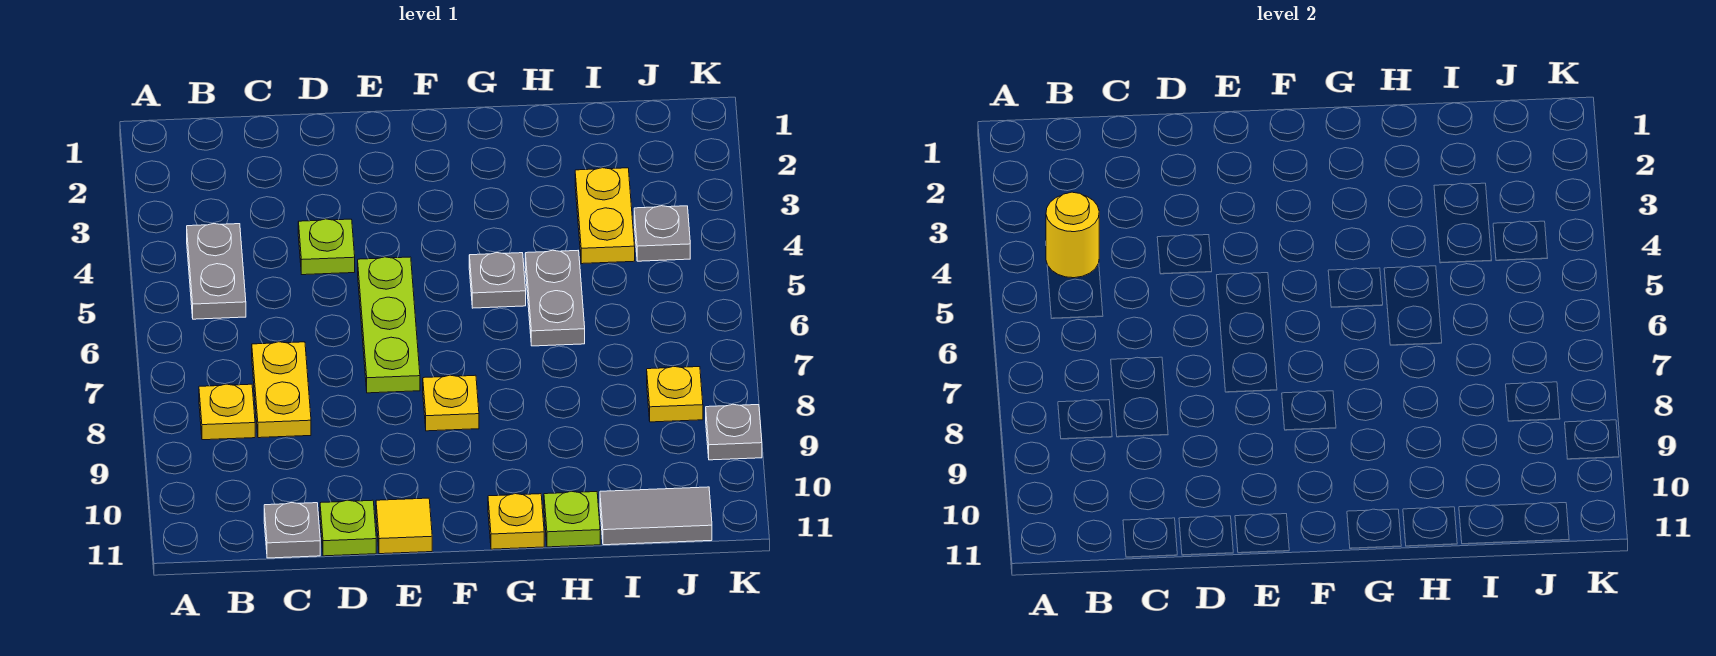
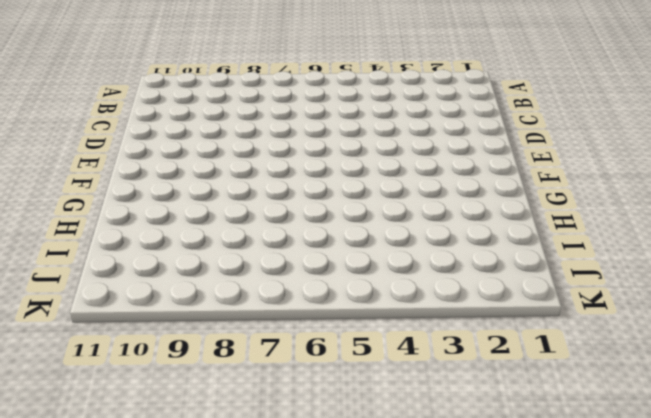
none -> grey plate B4:B5 level 1
none -> yellow plate B8 level 1
none -> yellow plate C7:C8 level 1

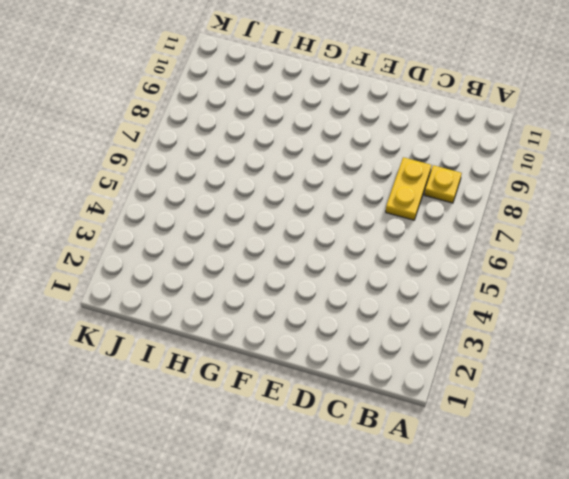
none -> grey plate B4:B5 level 1
none -> grey plate C11 level 1
none -> lime plate D4 level 1

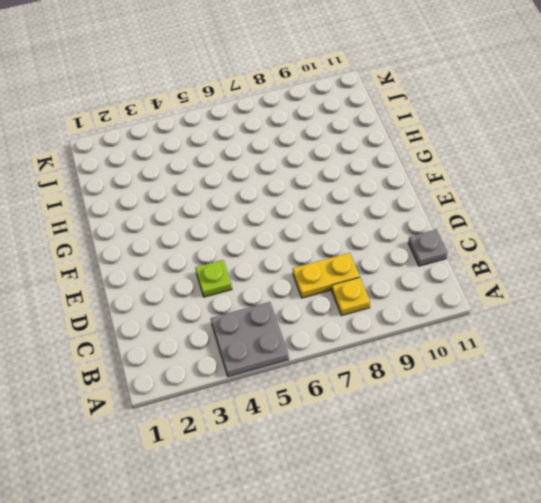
grey plate A4:B5 level 1 -> grey plate B4:B5 level 1
none -> lime plate D11 level 1
none -> lime plate E5:E7 level 1
none -> yellow tile E11 level 1

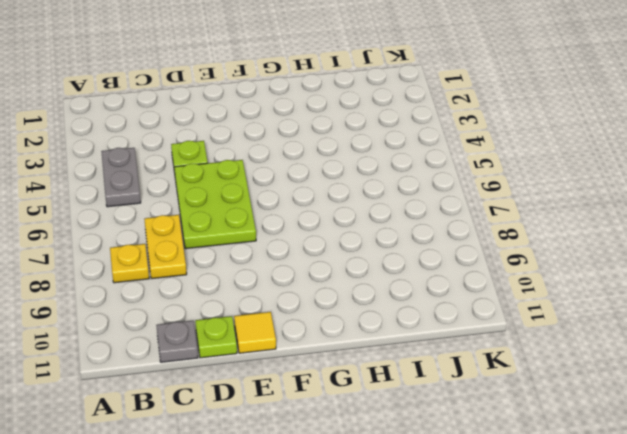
lime plate D5:E7 level 1 -> lime plate E5:E7 level 1
none -> yellow plate F8 level 1
none -> grey plate G5 level 1
none -> yellow plate G11 level 1

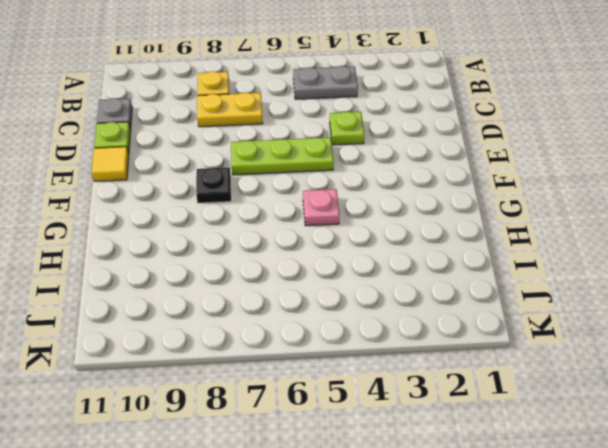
black plate F8 level 1 -> yellow plate F8 level 1
pink plate G5 level 1 -> grey plate G5 level 1
none -> yellow plate G11 level 1
none -> grey plate H5:H6 level 1
none -> lime plate H11 level 1

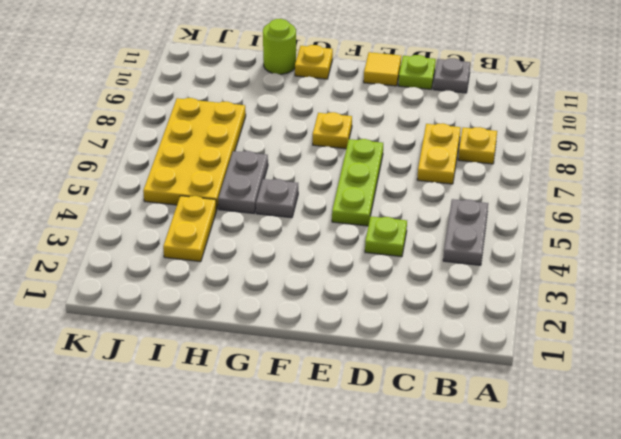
lime round brick H11 level 1 -> lime plate H11 level 1
yellow plate I5:J8 level 1 -> yellow plate J8 level 1
none -> grey tile I11:J11 level 1
none -> grey plate J4 level 1
none -> grey plate K9 level 1

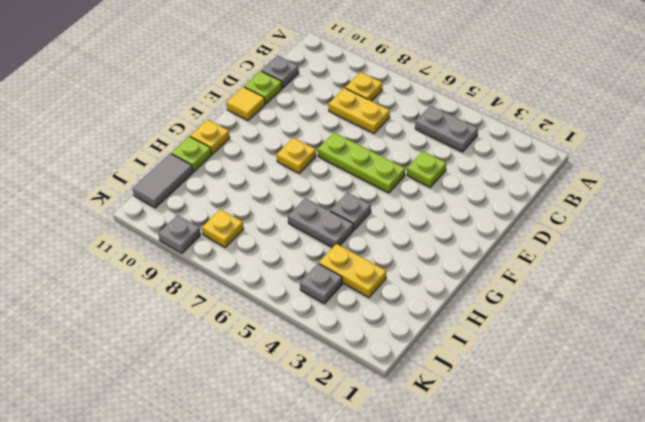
none -> yellow round brick B4 level 2

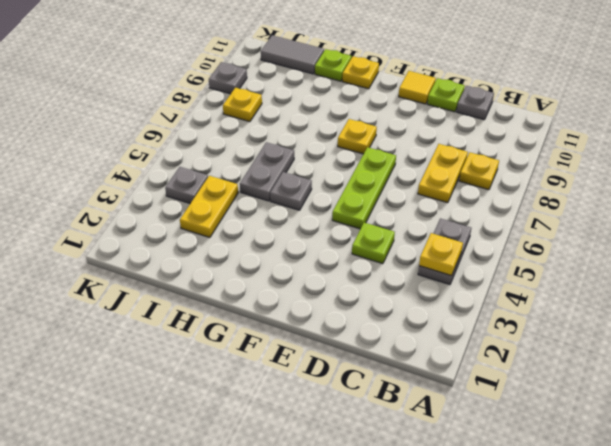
yellow plate B4 level 2 -> yellow round brick B4 level 2

